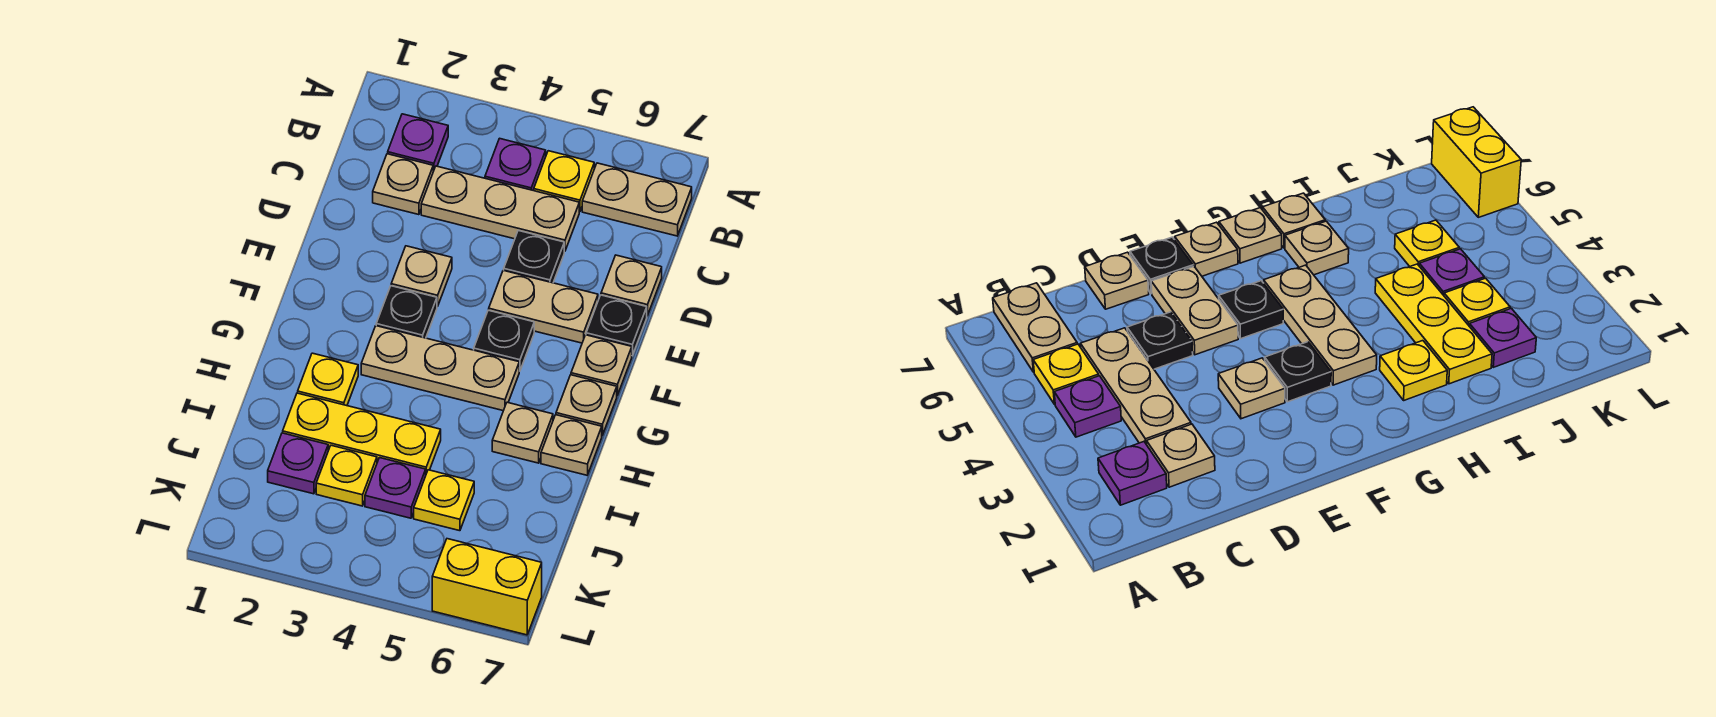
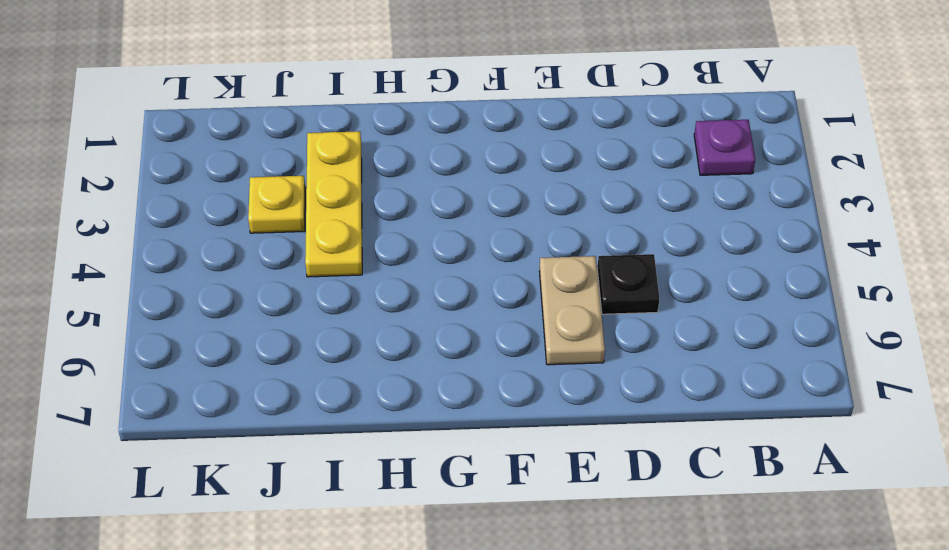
none -> purple plate B4 level 1
none -> yellow plate B5 level 1
none -> tan plate B6:B7 level 1

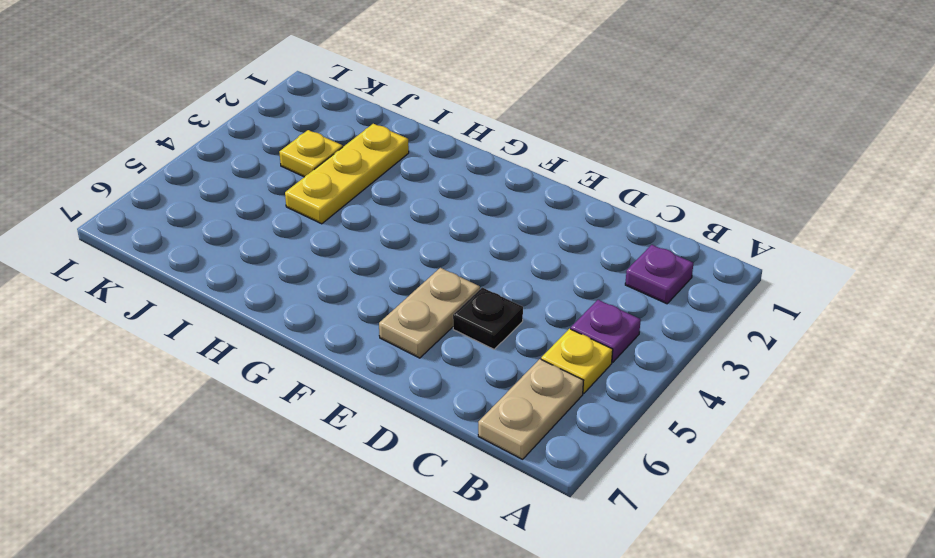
none -> tan plate C2 level 1
none -> tan plate C3:C5 level 1
none -> tan plate D7 level 1

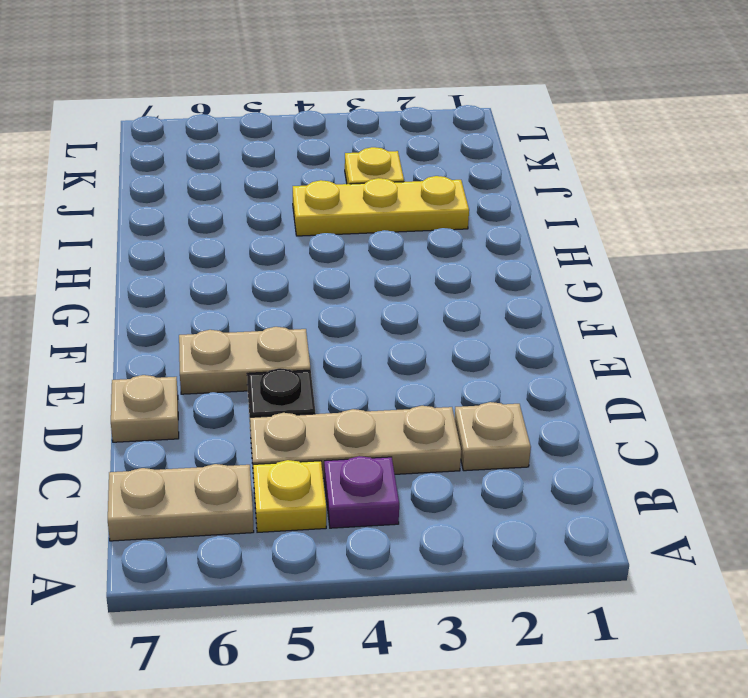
none -> purple plate B2 level 1
none -> tan plate E3 level 1
none -> black plate E7 level 1

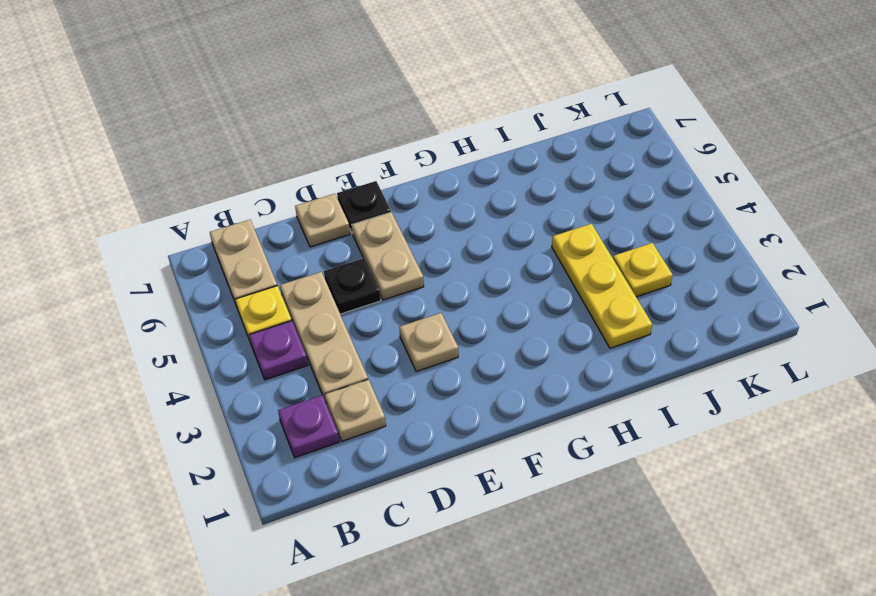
none -> black plate F3 level 1
none -> black plate F5 level 1
none -> tan plate F7 level 1

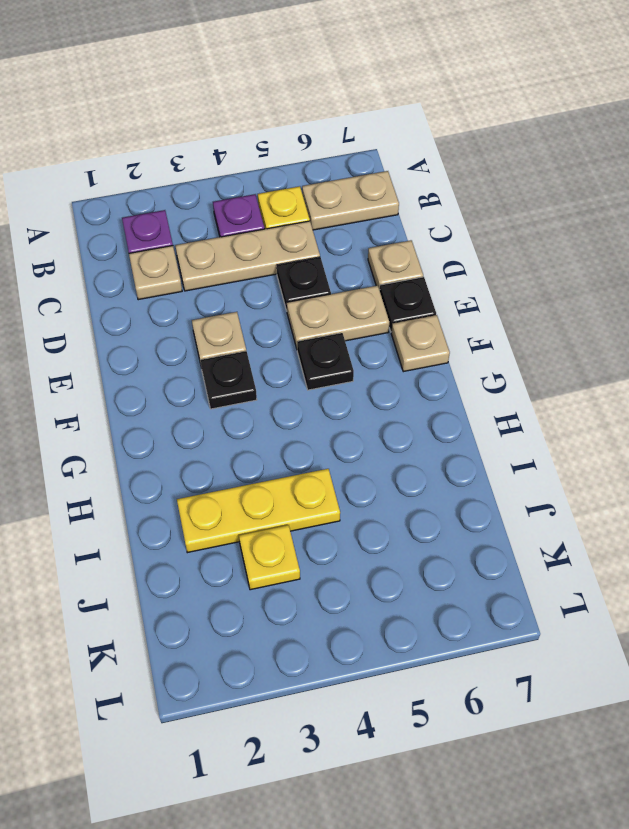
none -> tan plate G3:G5 level 1
none -> tan plate G7 level 1
none -> yellow plate H2 level 1

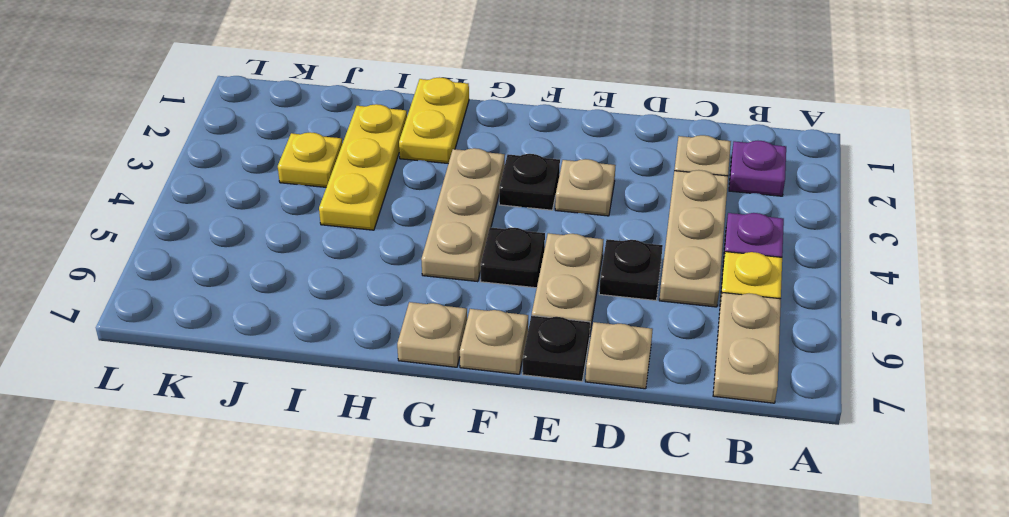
yellow plate H1:H2 level 1 -> yellow plate H2 level 1
none -> tan plate H6 level 1
none -> tan plate H7 level 1
none -> purple plate J2 level 1

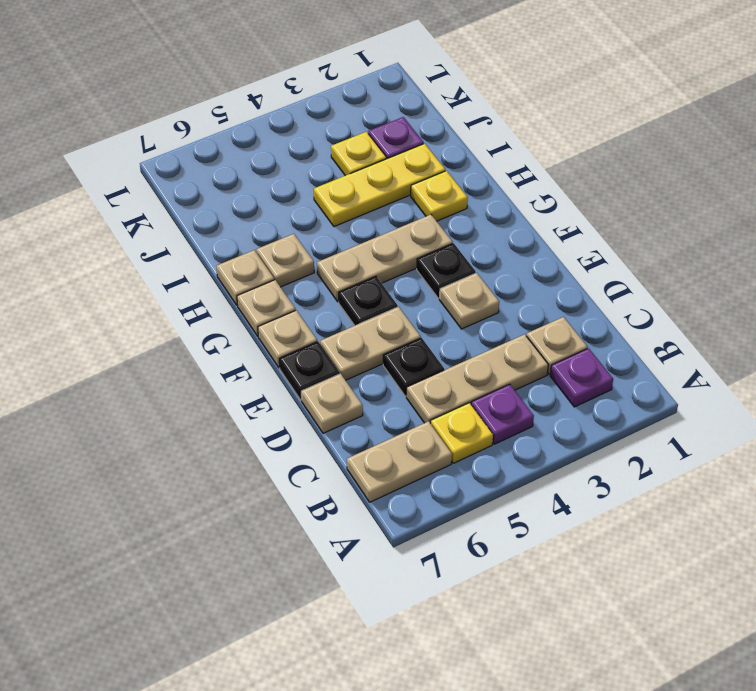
none -> purple plate J4 level 1
none -> yellow plate J5 level 1
none -> yellow brick L6:L7 level 1

